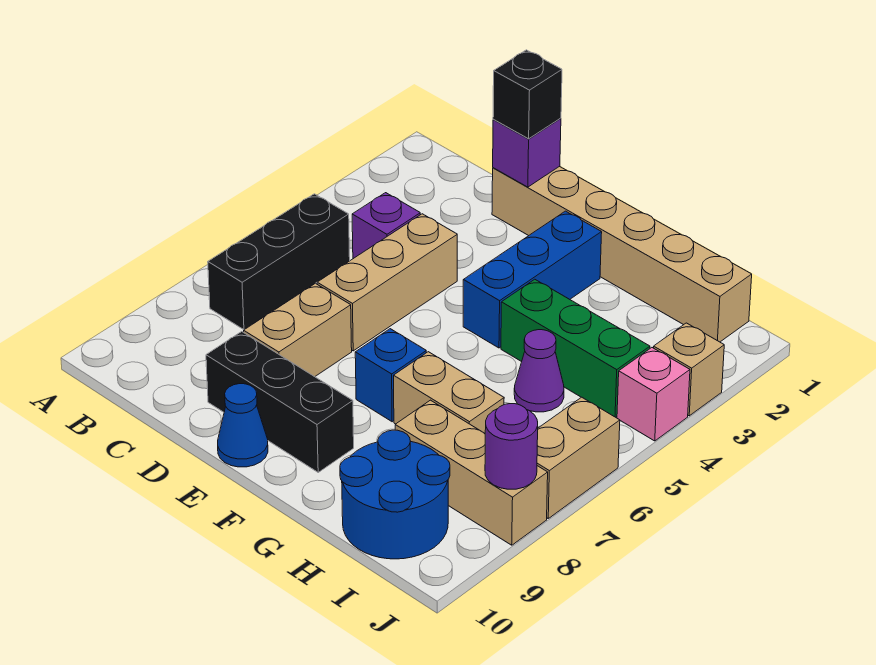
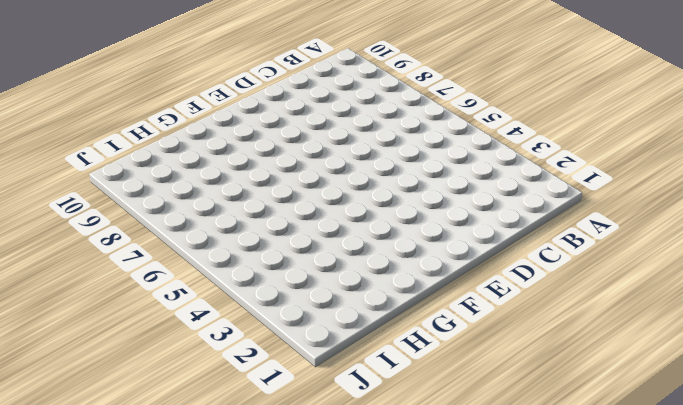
none -> black brick B5:B7 level 1
none -> purple brick C4 level 1
none -> tan brick D1:I1 level 1

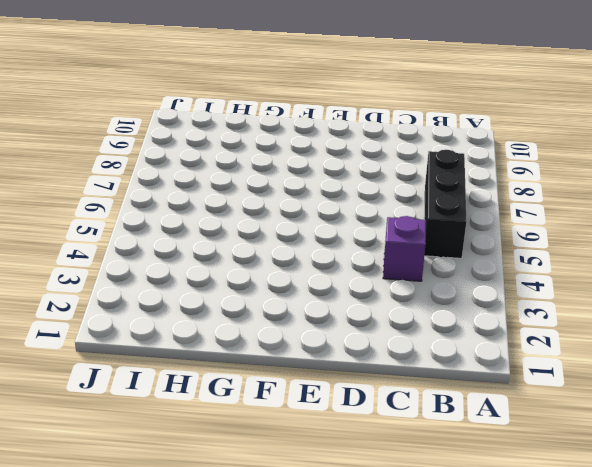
none -> tan brick D1:I1 level 1
none -> tan brick D4:D6 level 1
none -> tan brick D7:D8 level 1

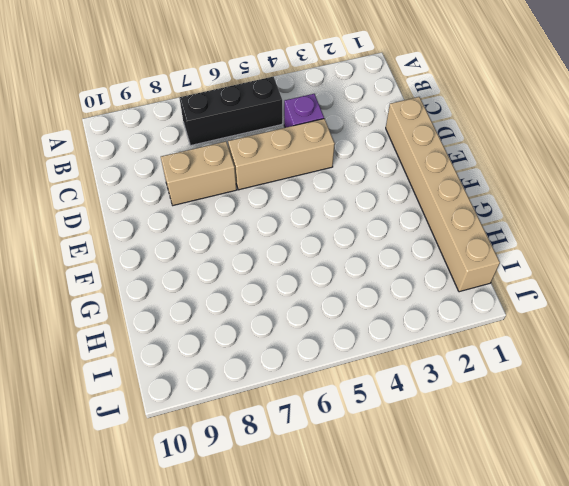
none -> black brick D9:F9 level 1
none -> blue cone E10 level 1
none -> blue brick F2:F4 level 1

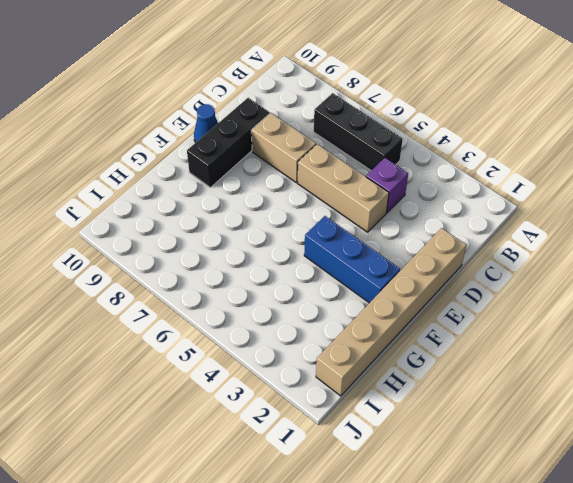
none -> blue brick F7 level 1
none -> green brick G4:I4 level 1
none -> tan brick G7:H7 level 1

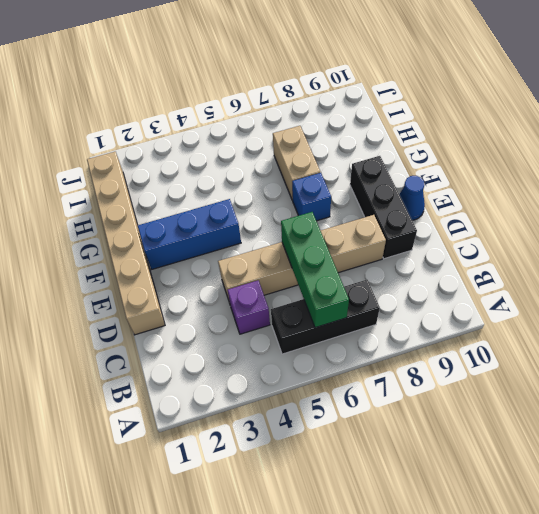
green brick B6:D6 level 2 -> green brick G4:I4 level 1
none -> purple cone H5 level 1
none -> tan brick H8:J8 level 1
none -> blue round brick H9:I10 level 1

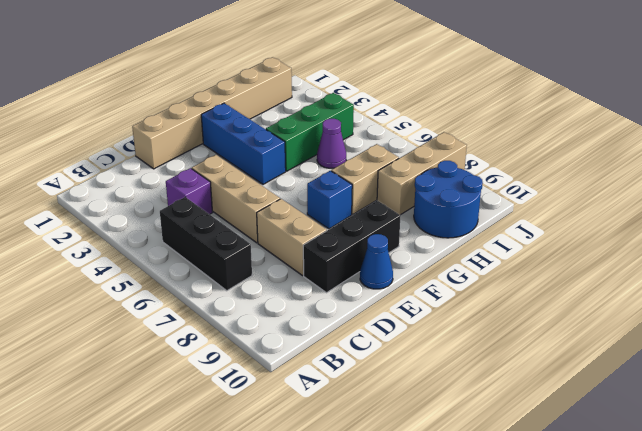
none -> tan brick J3 level 1
none -> pink brick J4 level 1
none -> tan brick J6:J7 level 1

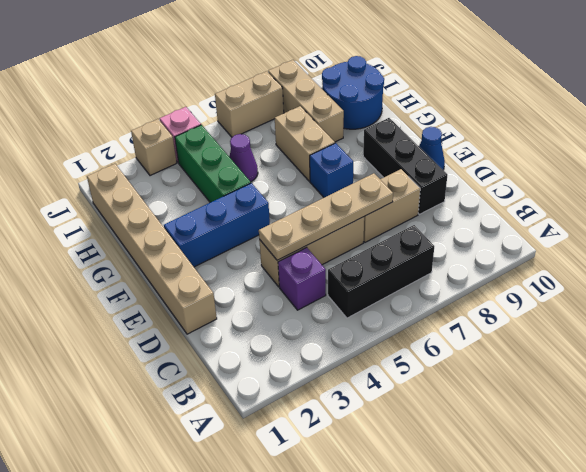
tan plate D4:D7 level 2 -> none
none -> purple brick D1 level 2
none -> purple round brick J8 level 2
none -> black brick D1 level 3

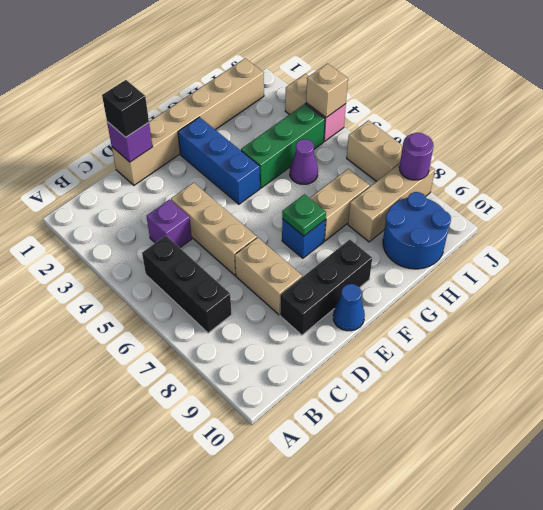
green plate F7 level 2 -> none
tan brick J4 level 2 -> none

